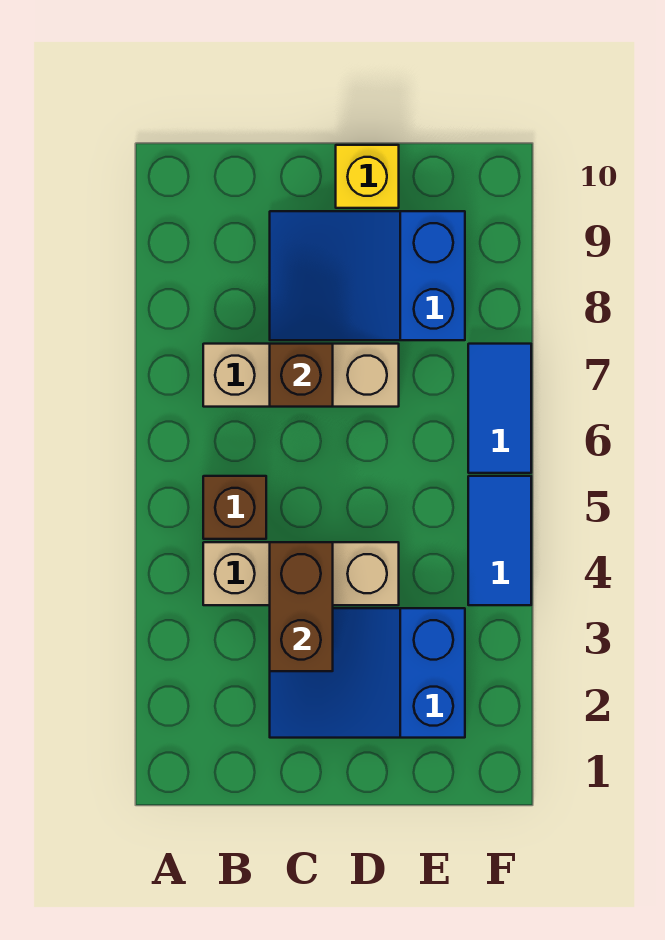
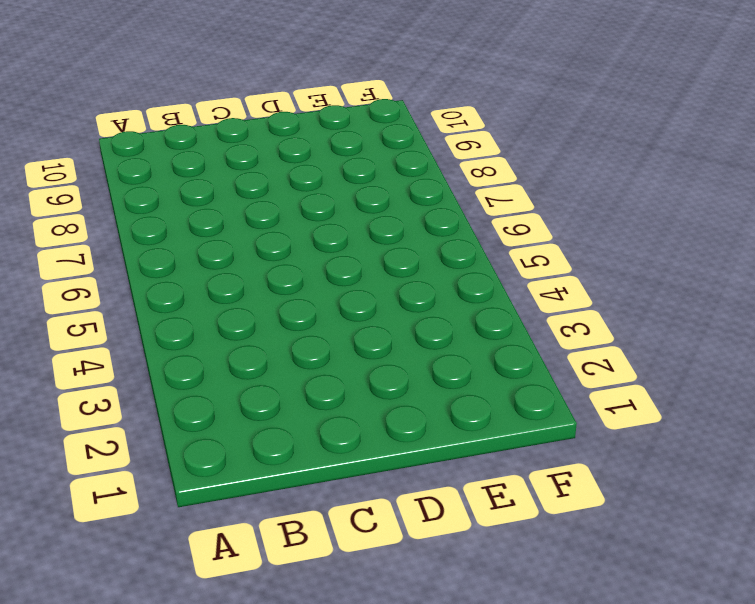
none -> tan brick B4:D4 level 1
none -> brown brick B5 level 1

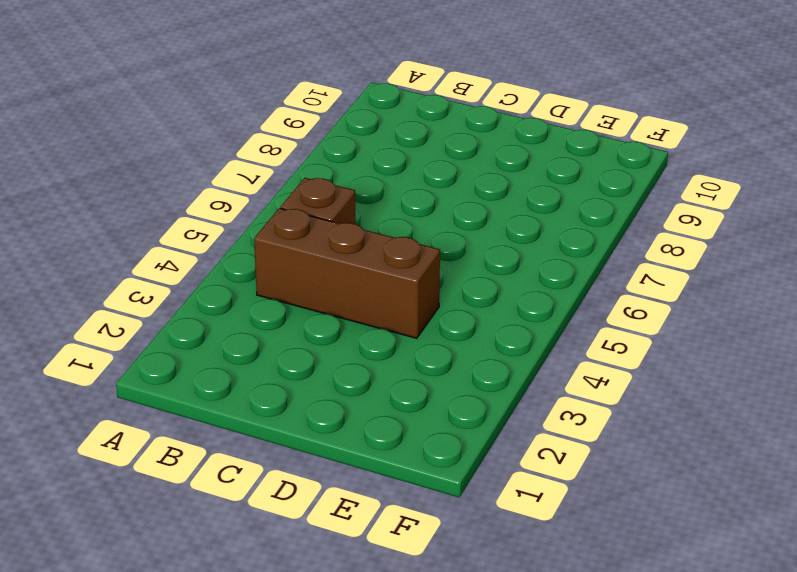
brown brick B4:D4 level 1 -> tan brick B4:D4 level 1
none -> tan brick B7:D7 level 1
none -> blue slope C2:E3 level 1 top E

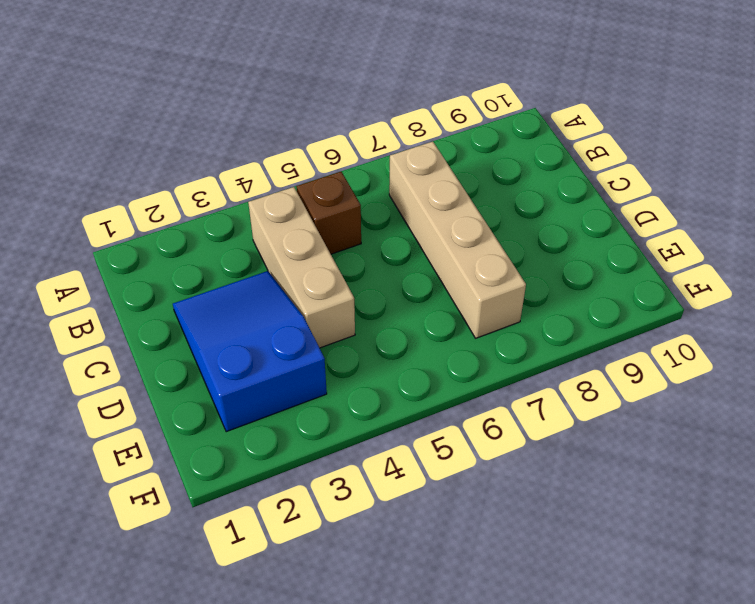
tan brick B7:E7 level 1 -> tan brick B7:D7 level 1
none -> blue slope C8:E9 level 1 top E
none -> yellow brick D10 level 1

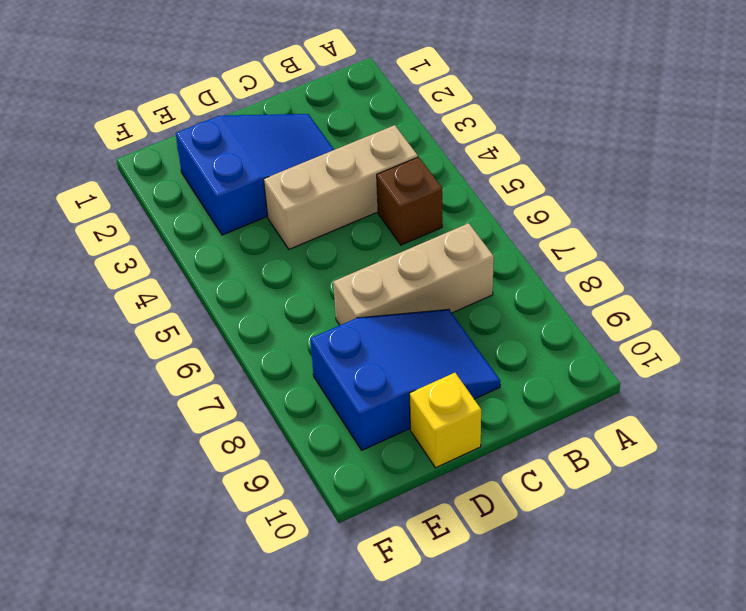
none -> blue tile F4:F5 level 1
none -> blue tile F6:F7 level 1

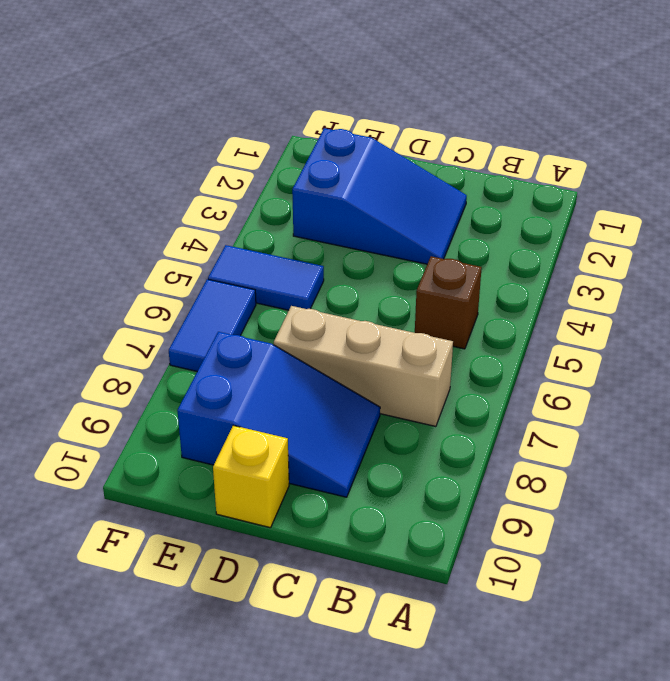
blue tile E5:F5 level 1 -> blue tile F4:F5 level 1
none -> tan brick B4:D4 level 1
none -> brown brick C3:C4 level 2

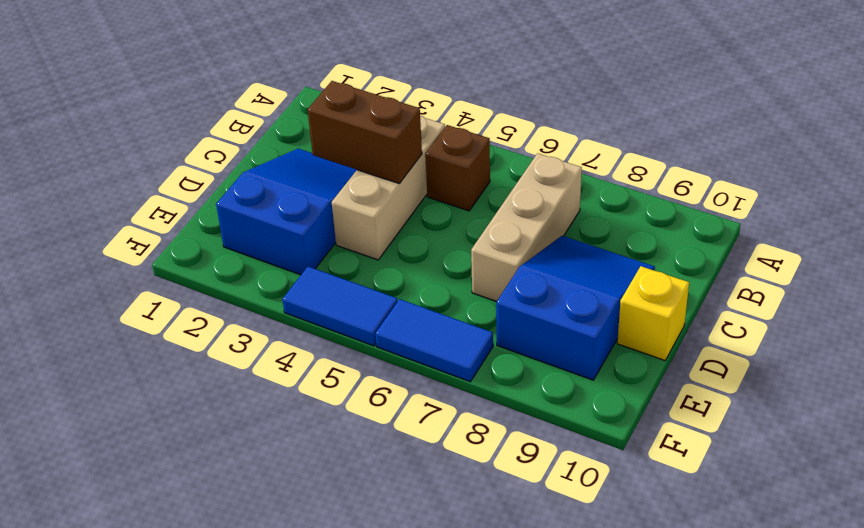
none -> brown brick C7 level 2

